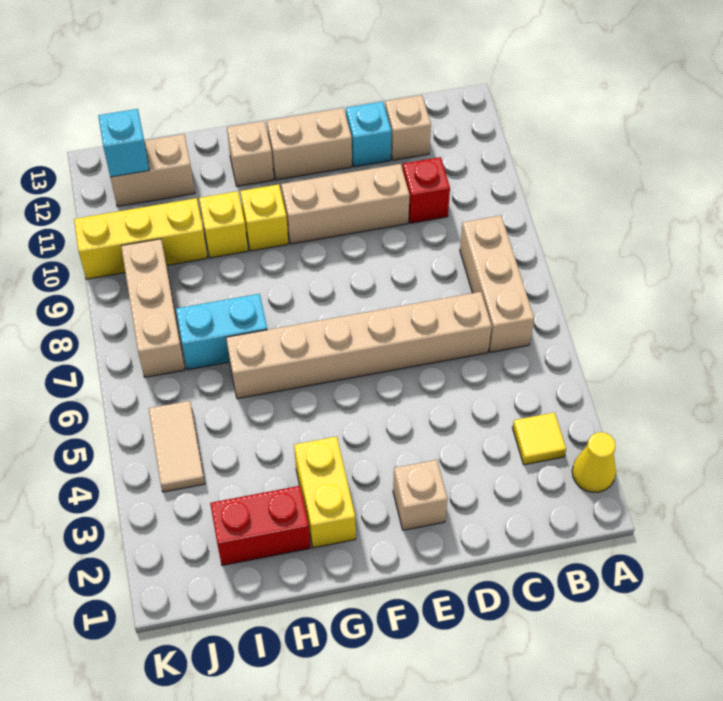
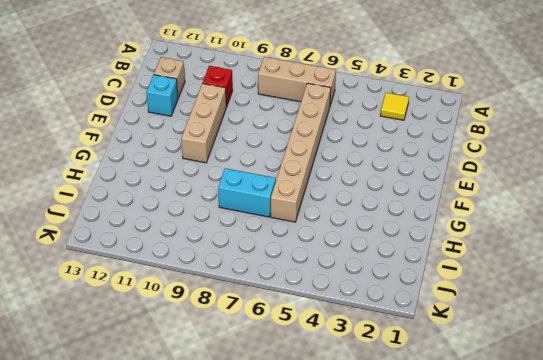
cyan brick H7:H8 level 1 -> cyan brick H7:I7 level 1
none -> yellow cone A2 level 1
none -> tan brick E2 level 1
none -> tan brick E12:F12 level 1

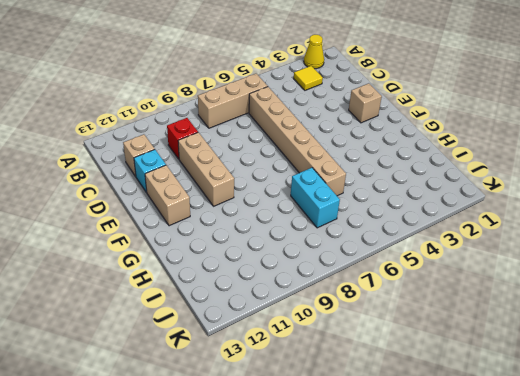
none -> yellow brick G2:G3 level 1
none -> yellow brick G10 level 1
none -> tan brick G12 level 1

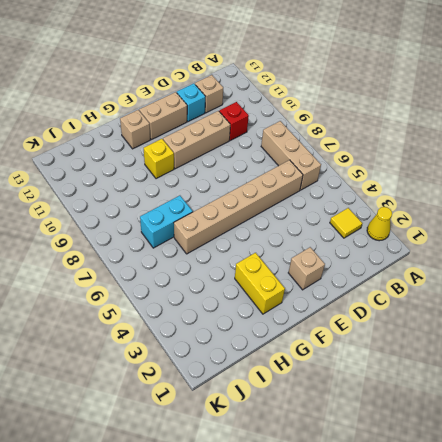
none -> red brick H2:I2 level 1
none -> yellow brick H10 level 1
none -> yellow brick I10:K10 level 1

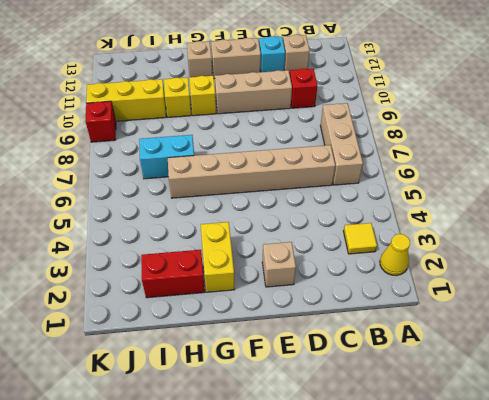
red brick K9 level 1 -> none
none -> tan brick I12:J12 level 1
none -> tan tile J4:J5 level 1
none -> tan brick J7:J9 level 1

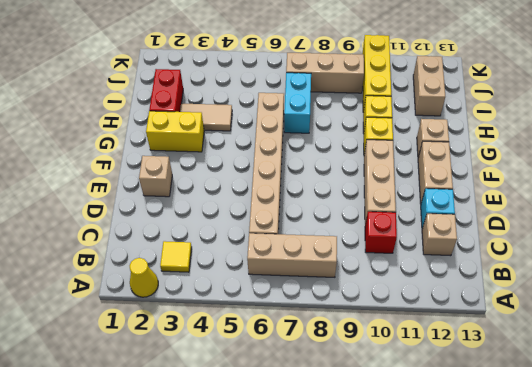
tan tile H3:H4 level 1 -> tan tile J4:J5 level 1
none -> cyan brick J12 level 2

